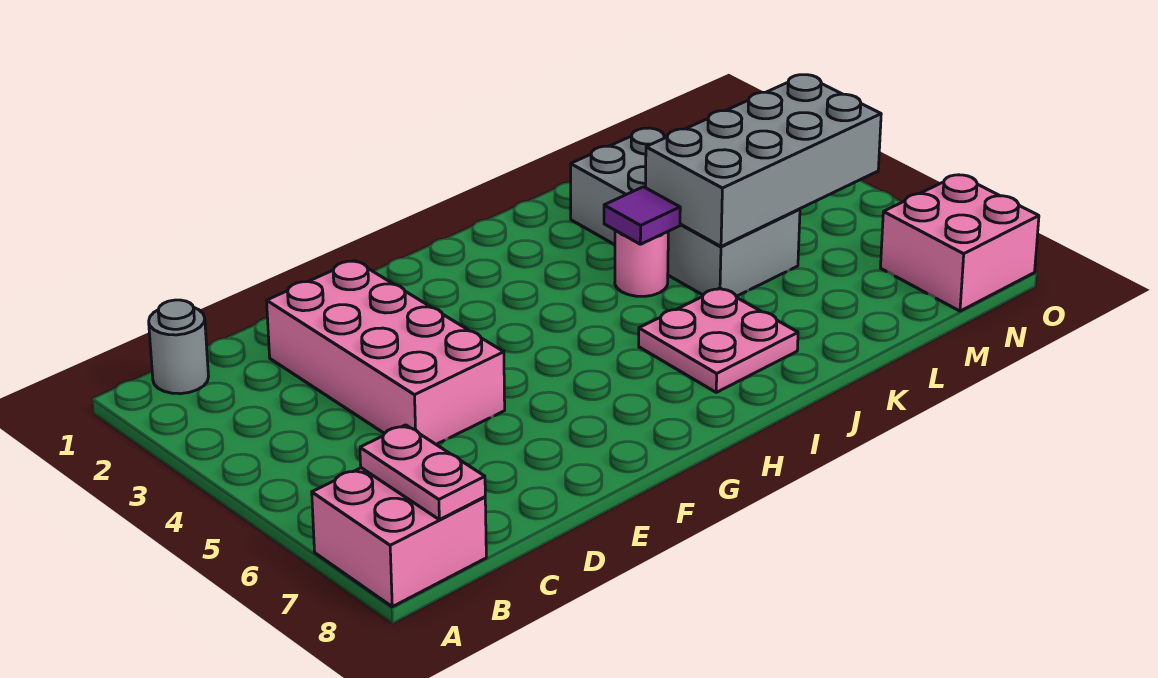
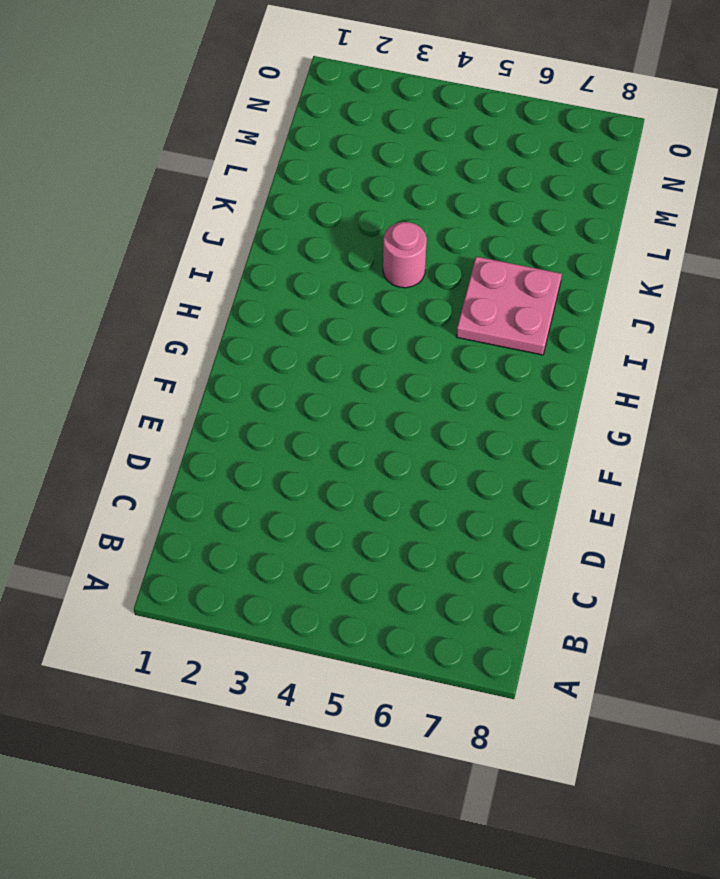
none -> pink brick A7:B8 level 1
none -> grey round brick B1 level 1

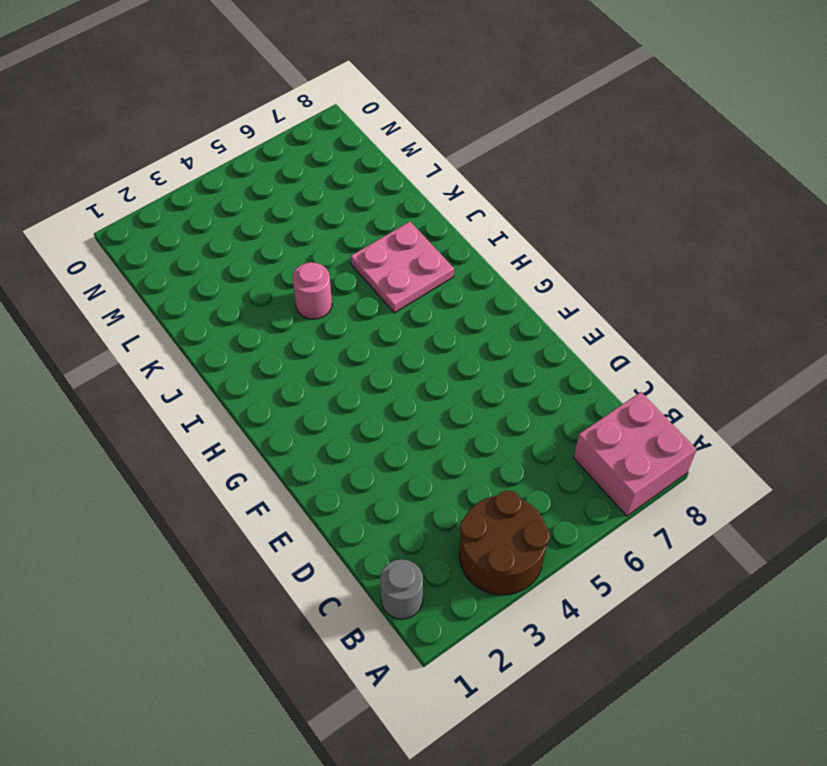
brown round brick A3:B4 level 1 -> none
none -> pink brick D2:E5 level 1
none -> grey brick K2:L5 level 1

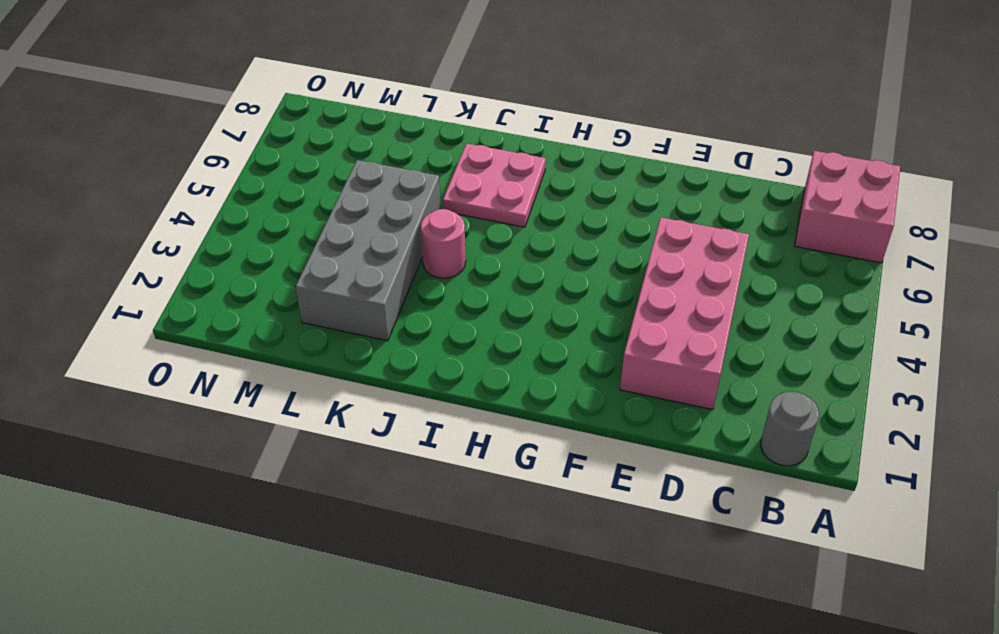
none -> pink brick N7:O8 level 1
none -> pink plate B7:B8 level 2

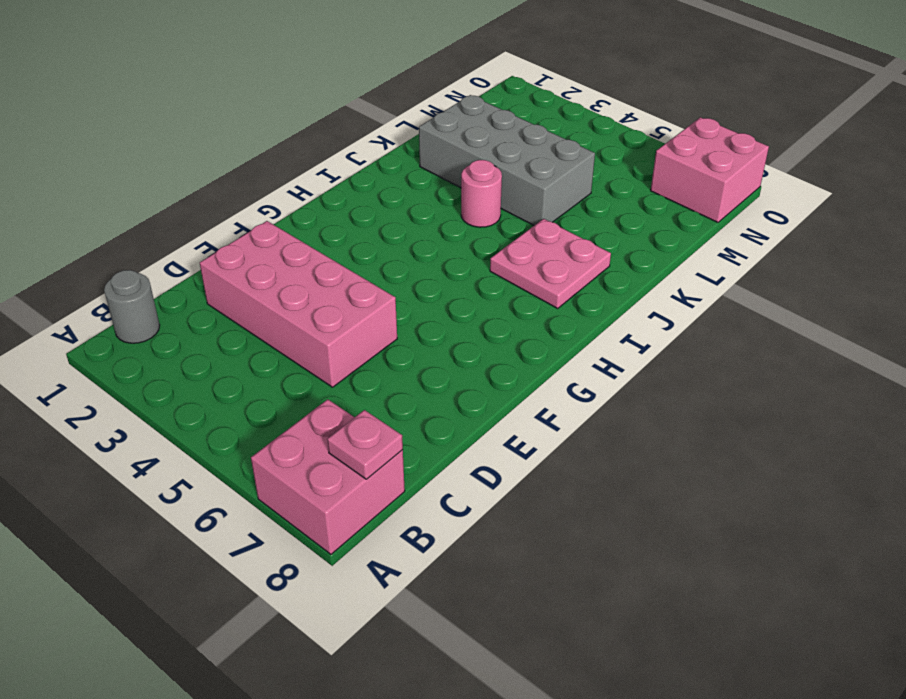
pink plate B8 level 2 -> pink plate B7:B8 level 2
none -> purple tile J4 level 2
none -> grey brick K4:N5 level 2

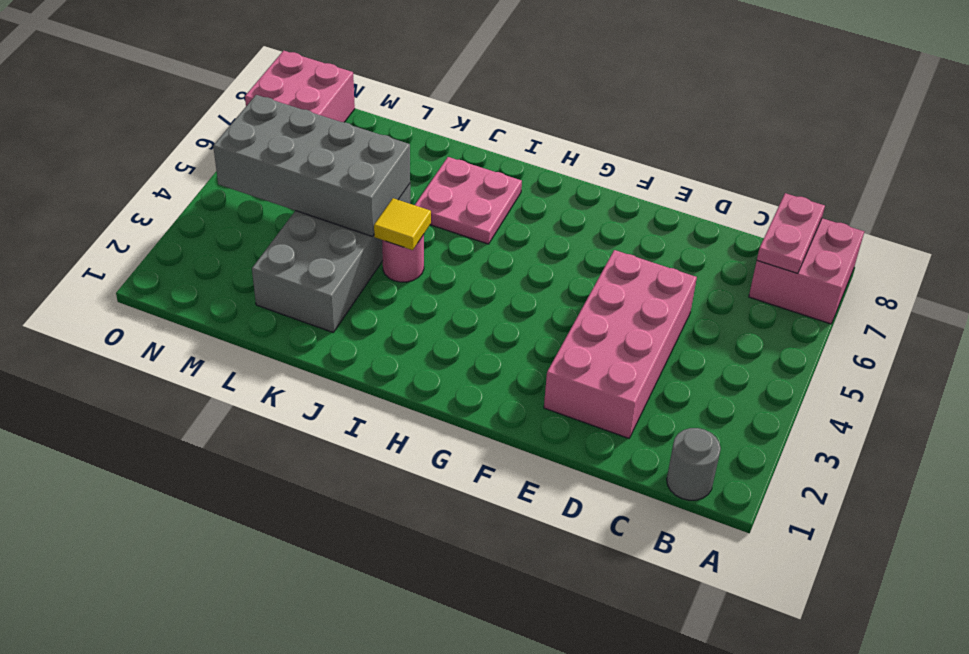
yellow tile J4 level 2 -> purple tile J4 level 2

